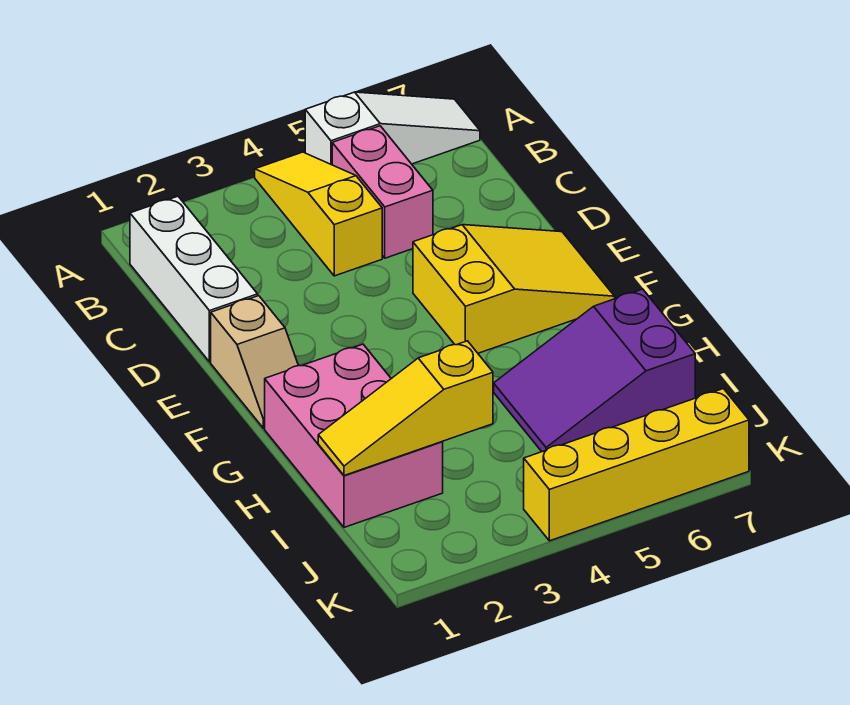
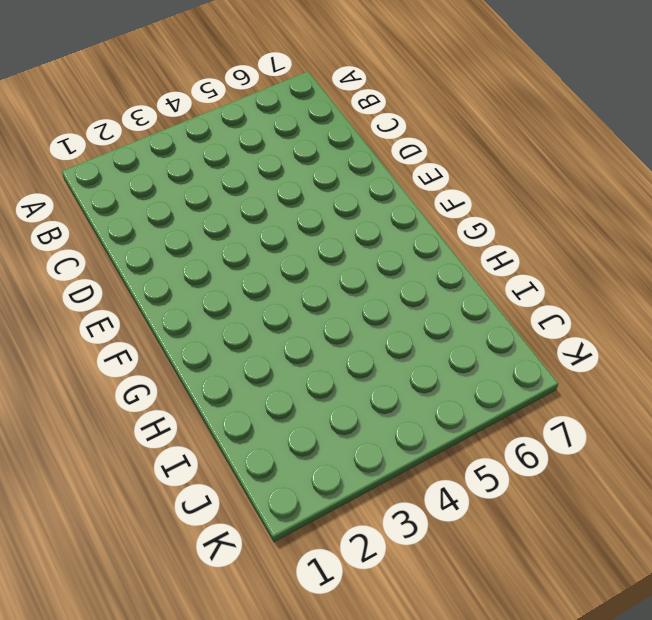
none -> yellow slope A4:C4 level 1 top C
none -> white slope A5:A7 level 1 top 5

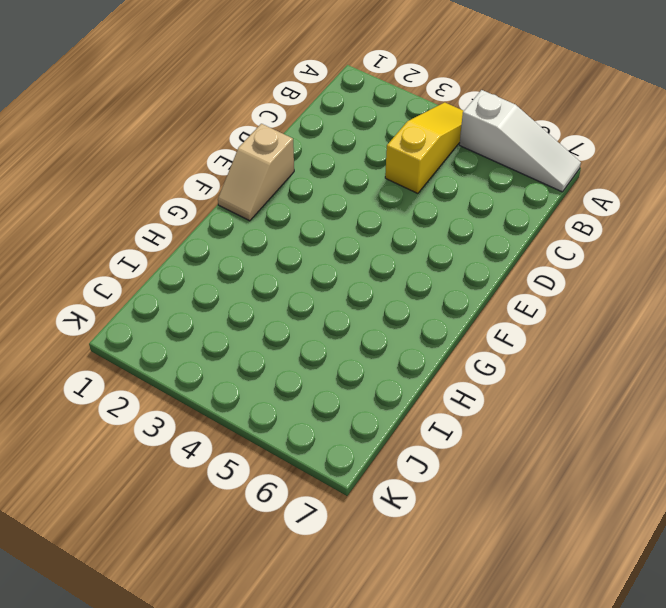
none -> white brick B1:D1 level 1
none -> pink brick B5:C5 level 1

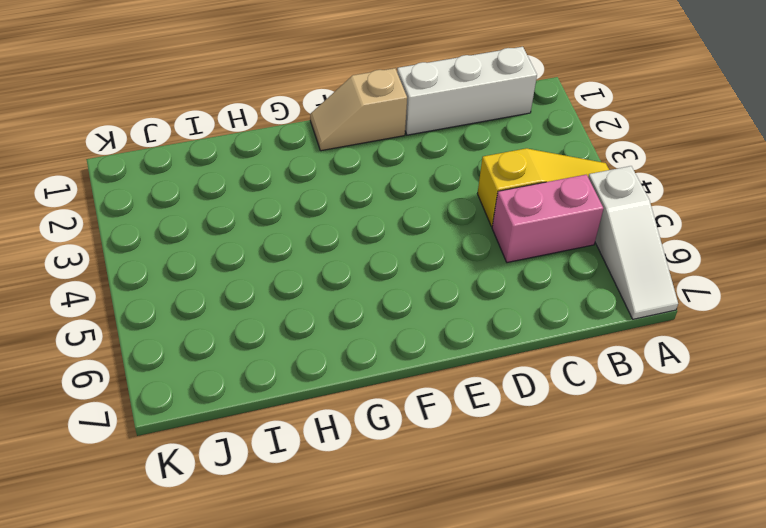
none -> yellow slope E5:F7 level 1 top 5
none -> pink brick G1:I2 level 1

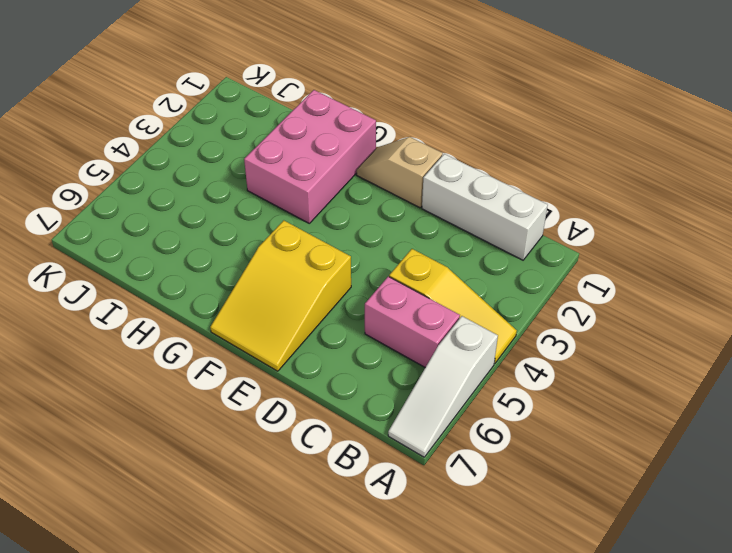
pink brick G1:H3 level 1 -> pink brick G1:I2 level 1
none -> purple slope H5:I7 level 1 top 7
none -> yellow brick K4:K7 level 1

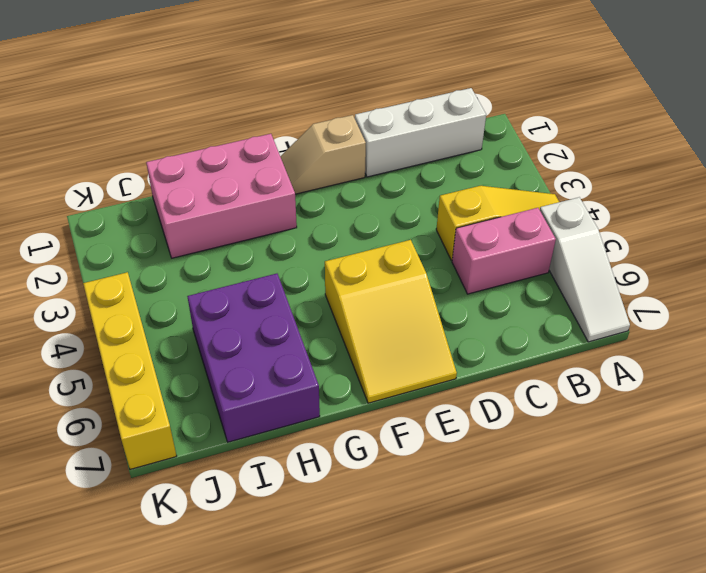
purple brick H5:I7 level 1 -> purple slope H5:I7 level 1 top 7
none -> yellow slope I1:I3 level 2 top 3

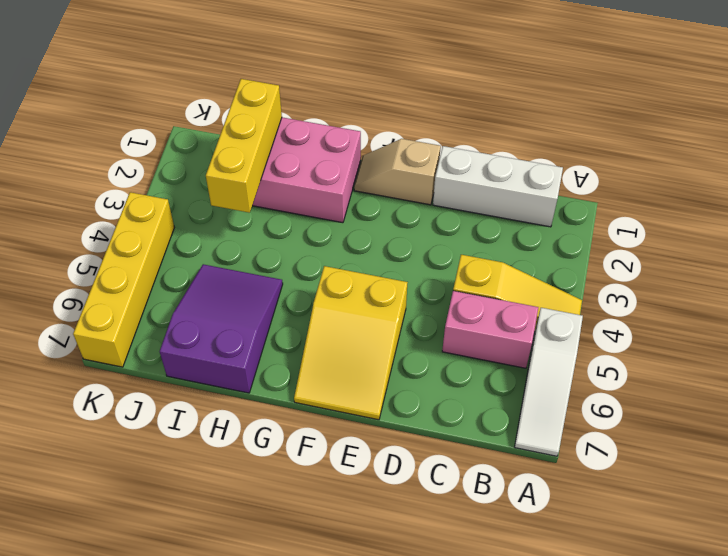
yellow brick I1:I3 level 2 -> yellow slope I1:I3 level 2 top 3

